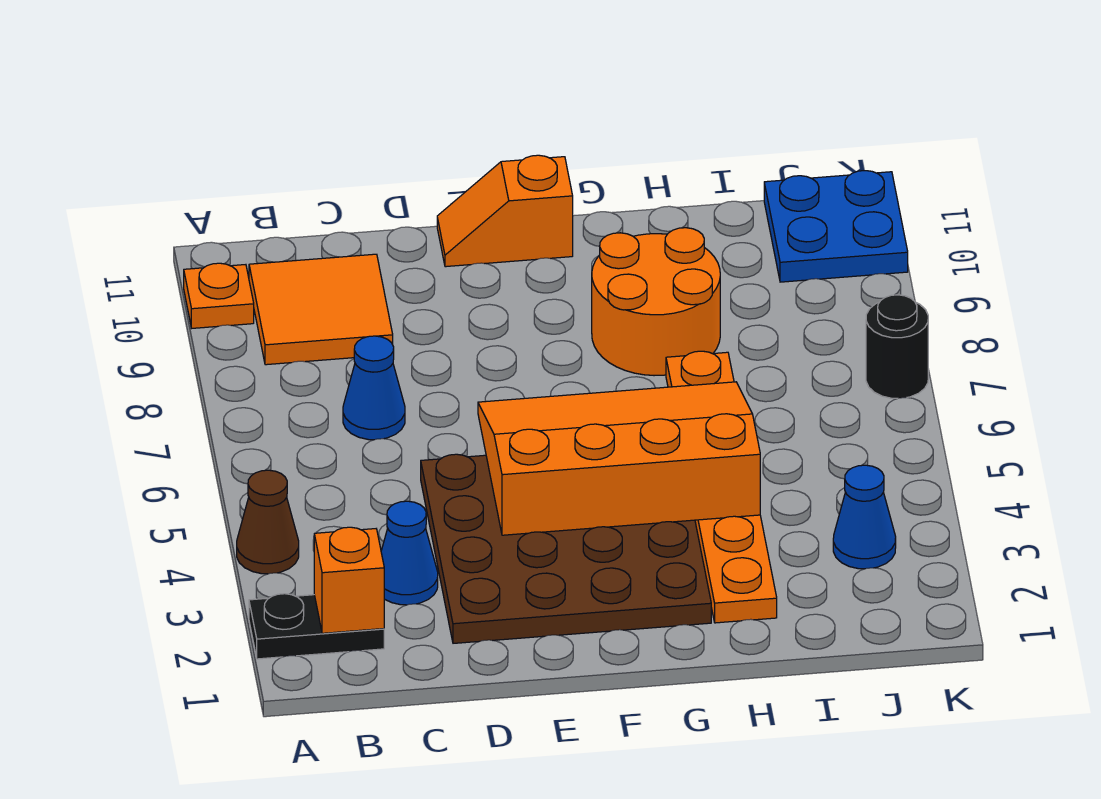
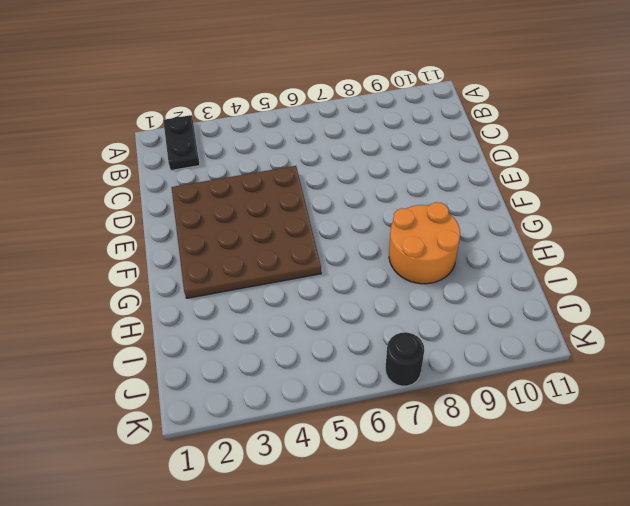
none -> brown cone A4 level 1
none -> orange plate A10 level 1
none -> orange tile B9:C10 level 1

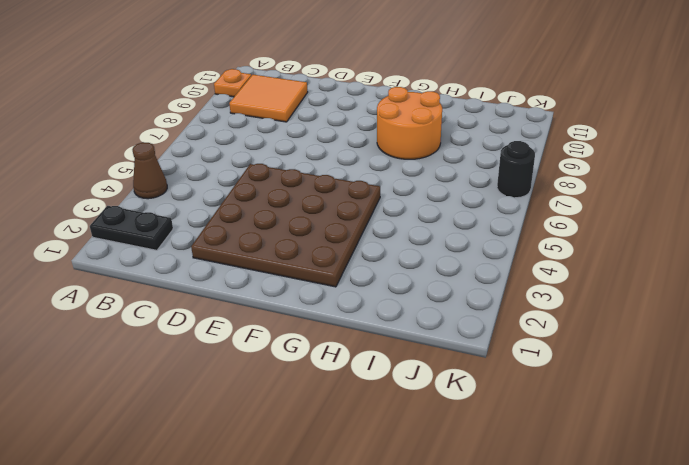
none -> blue cone C3 level 1
none -> blue cone C7 level 1
none -> orange slope E11:F11 level 1 top F

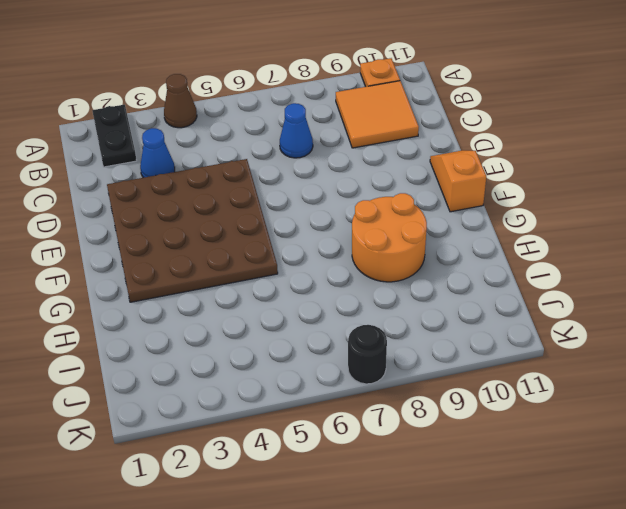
none -> orange plate H2:H7 level 1
none -> blue cone J3 level 1
none -> blue plate J10:K11 level 1

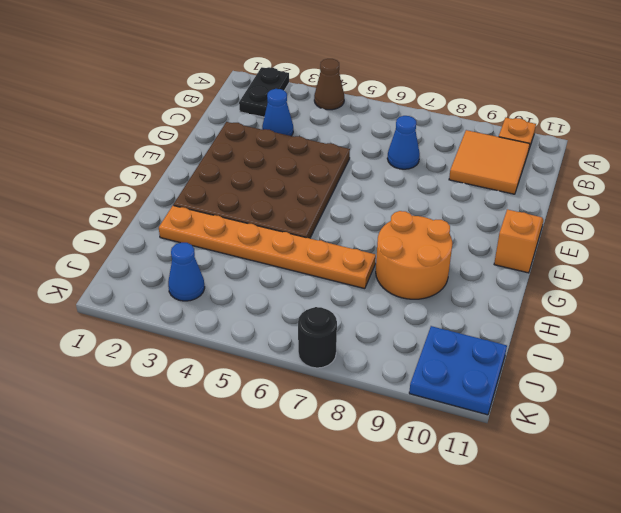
none -> orange brick B2 level 2
none -> orange slope E4:H6 level 2 top 4

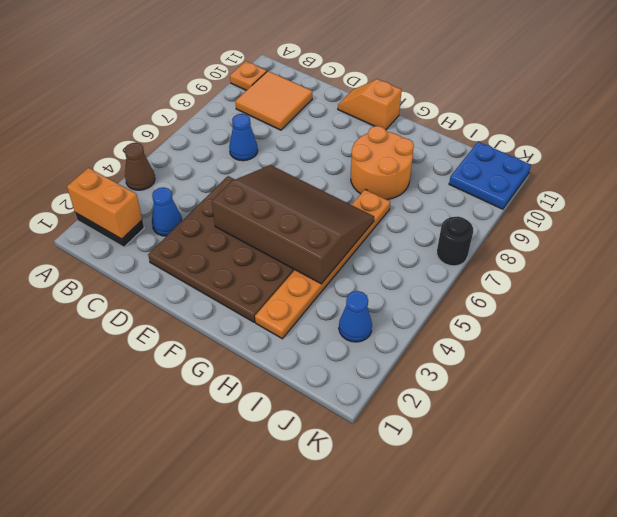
orange brick A2:B2 level 2 -> orange brick B2 level 2
brown slope E4:H6 level 2 top 4 -> orange slope E4:H6 level 2 top 4

